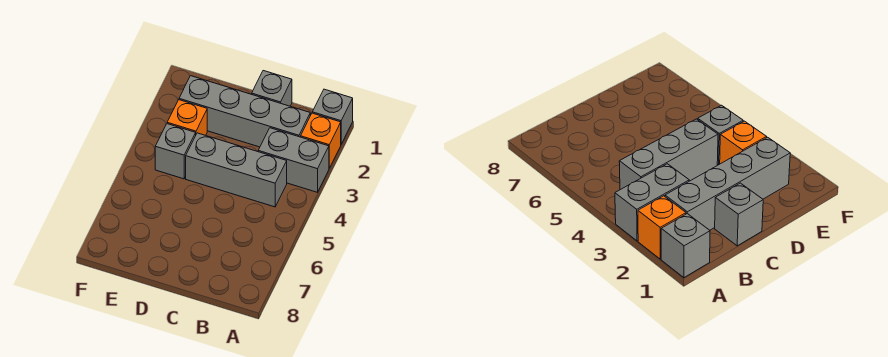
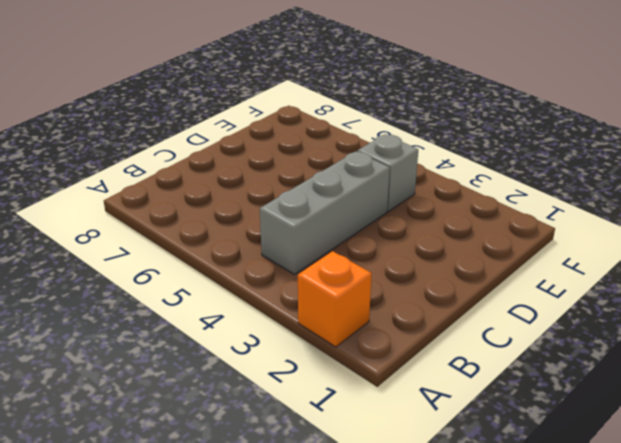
none -> grey brick A1 level 1
none -> grey brick A3:B3 level 1

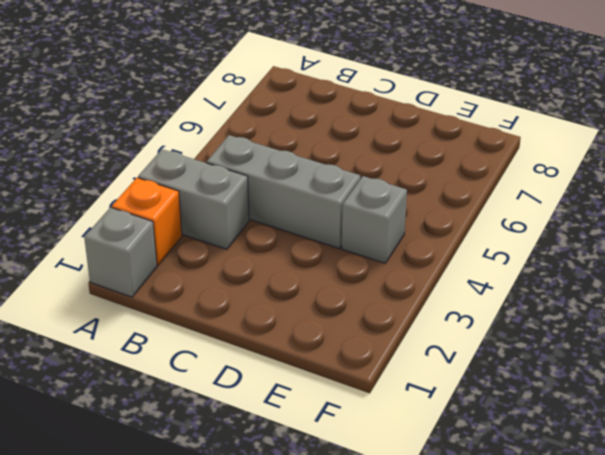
none -> grey brick B2:E2 level 1
none -> grey brick C1 level 1

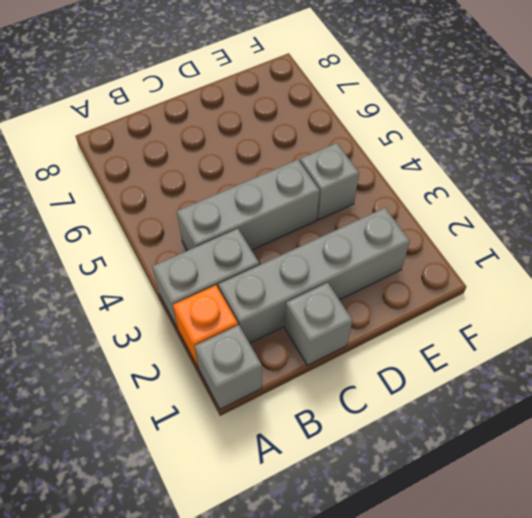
none -> orange brick E3 level 1

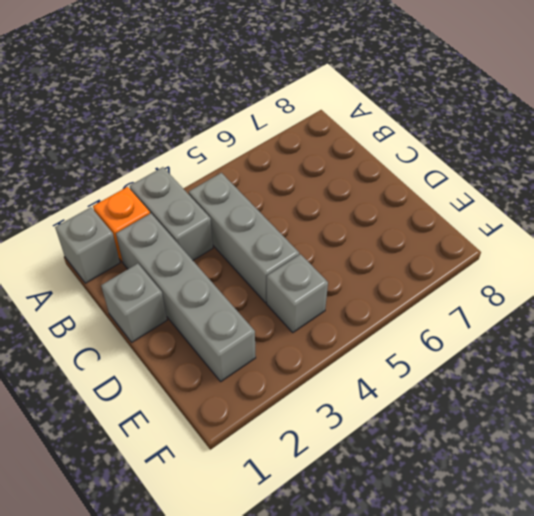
none -> orange brick E3 level 1

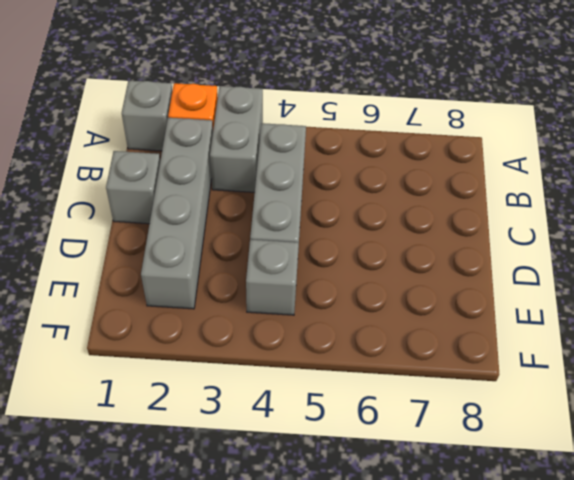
none -> orange brick E3 level 1

